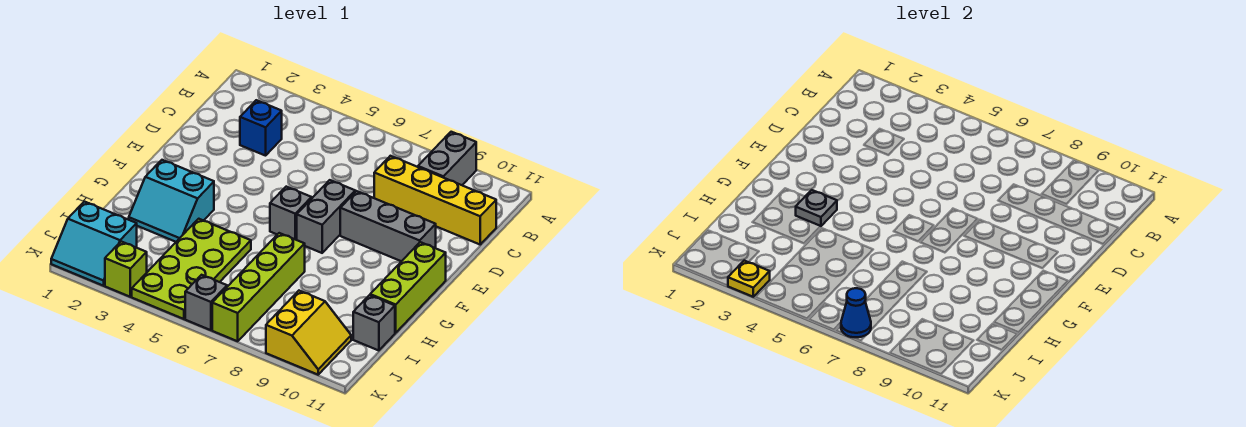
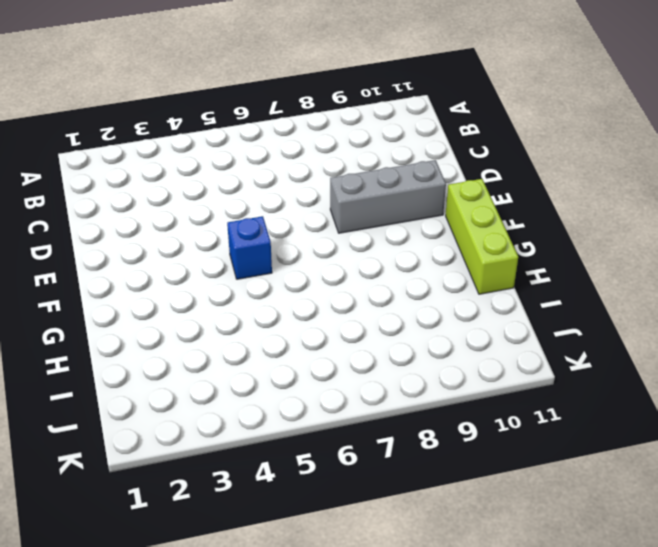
blue brick F5 level 1 -> blue brick C3 level 1
none -> grey brick A9:B9 level 1
none -> yellow brick C8:C11 level 1
none -> grey brick E7:F7 level 1

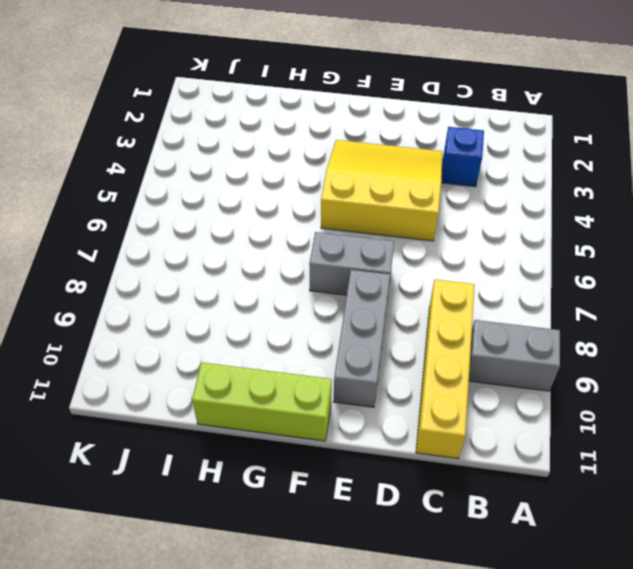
yellow slope D3:F5 level 1 top 5 -> none
none -> grey brick F6 level 1
none -> cyan slope G2:H3 level 1 top G
none -> lime plate H4:K5 level 1

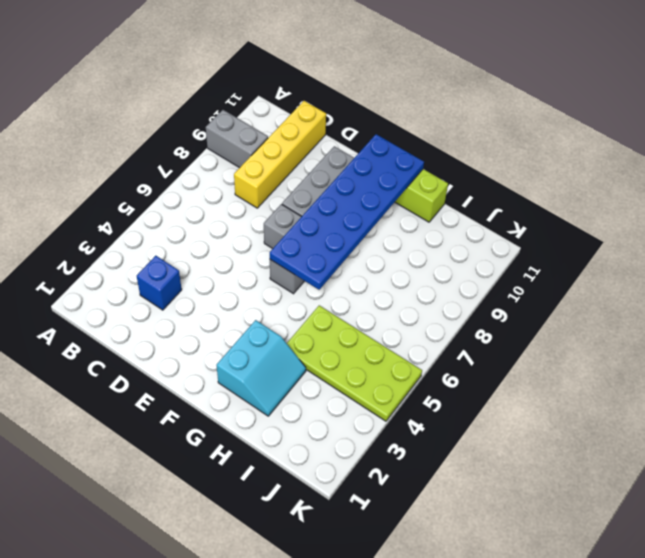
blue plate F6:G11 level 2 -> none
none -> lime brick H7:K7 level 1
none -> grey brick I11 level 1
none -> cyan slope J1:K2 level 1 top J

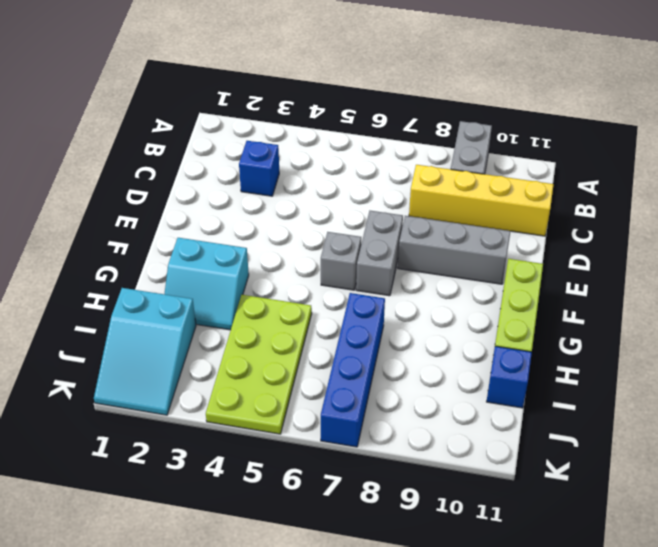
blue brick H7:K7 level 1 -> lime brick H7:K7 level 1
cyan slope I1:K2 level 1 top I -> cyan slope J1:K2 level 1 top J
blue brick I11 level 1 -> grey brick I11 level 1
none -> yellow slope J9:K10 level 1 top 9
none -> lime brick K3 level 1
none -> grey brick K6 level 1

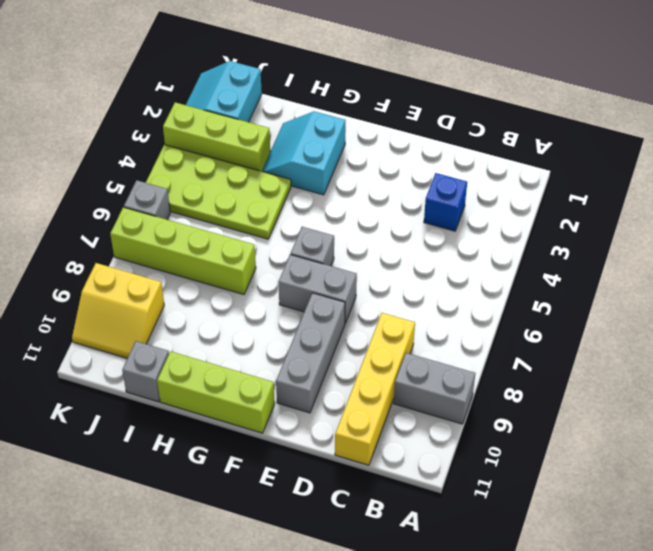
lime brick I3:K3 level 1 -> lime brick K3 level 1
none -> grey plate G3 level 2
none -> yellow plate K3 level 2
none -> blue cone K7 level 2

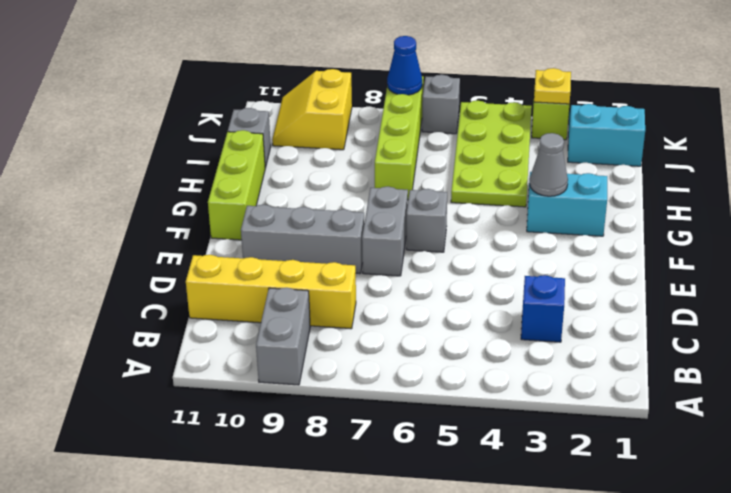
grey cone G3 level 2 -> grey plate G3 level 2

